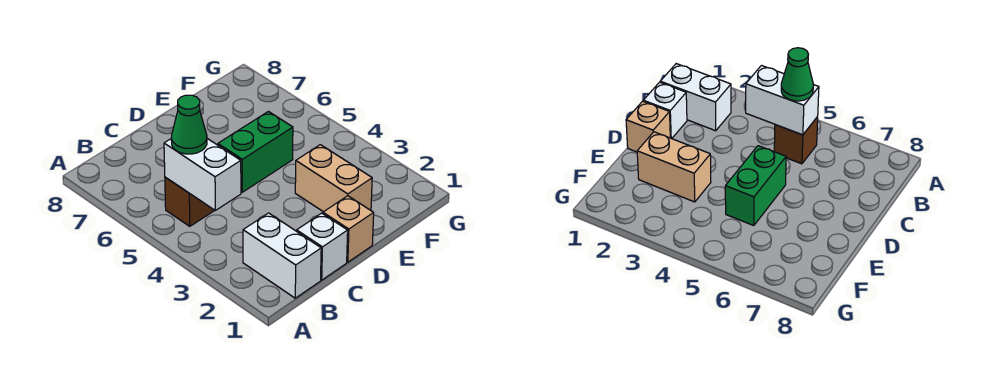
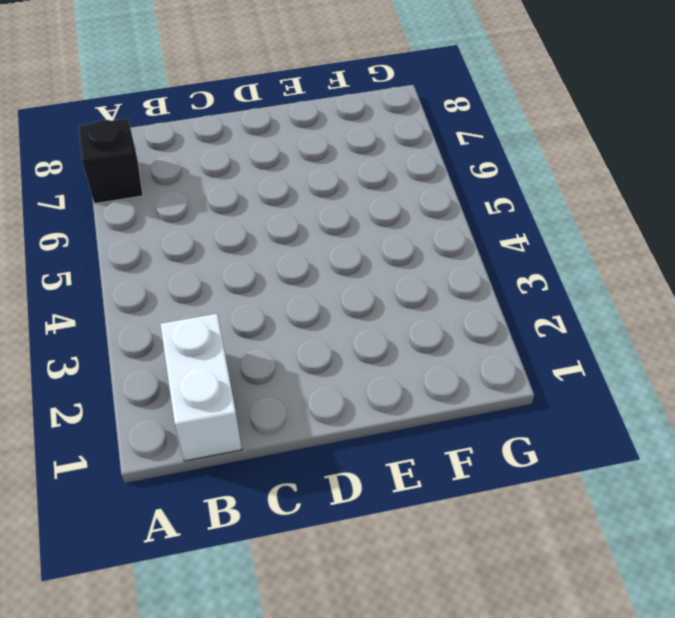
black brick A7 level 1 -> none
none -> brown brick B5 level 1
none -> white brick C1 level 1

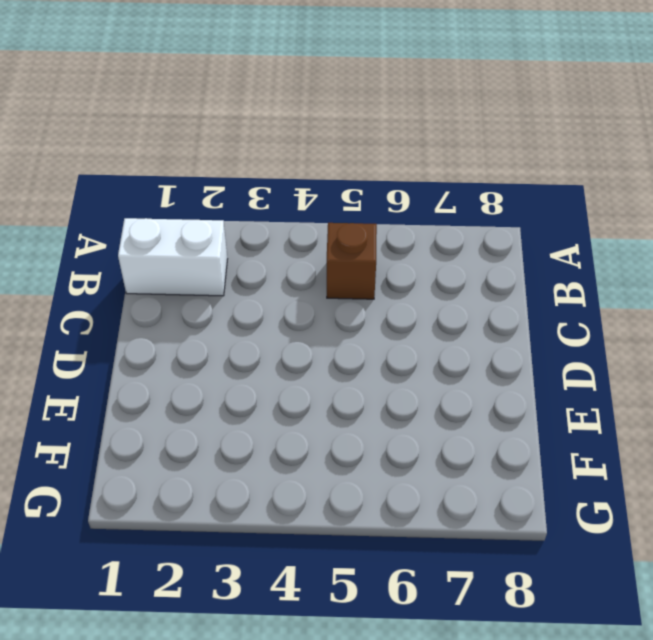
none -> white brick C1 level 1
none -> tan brick D1 level 1

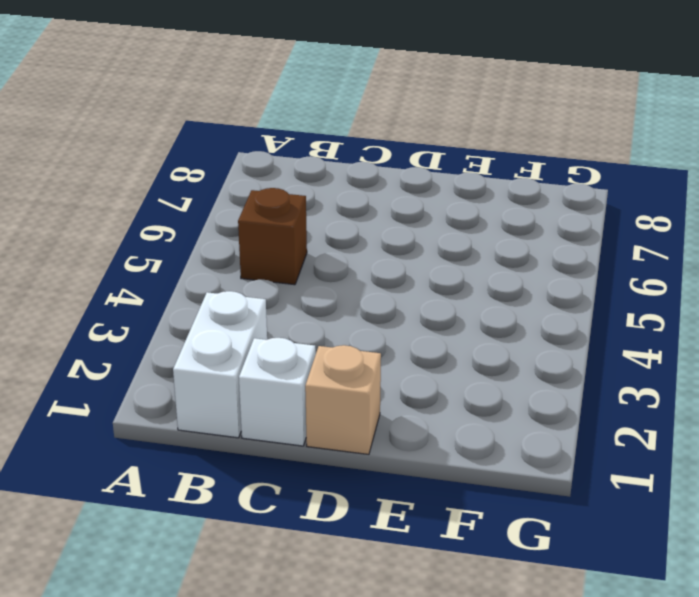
none -> green brick D5:E5 level 1
none -> tan brick E2:E3 level 1

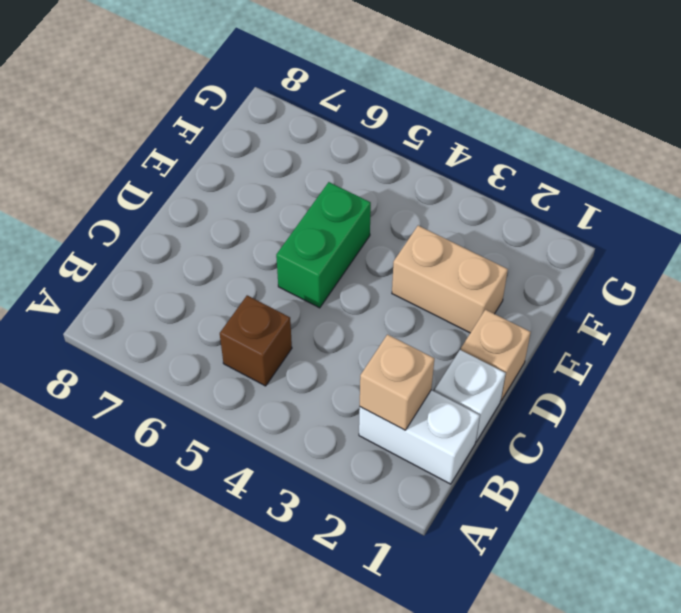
tan brick B2 level 2 -> none
none -> white brick B4:B5 level 2
none -> green cone B5 level 3

